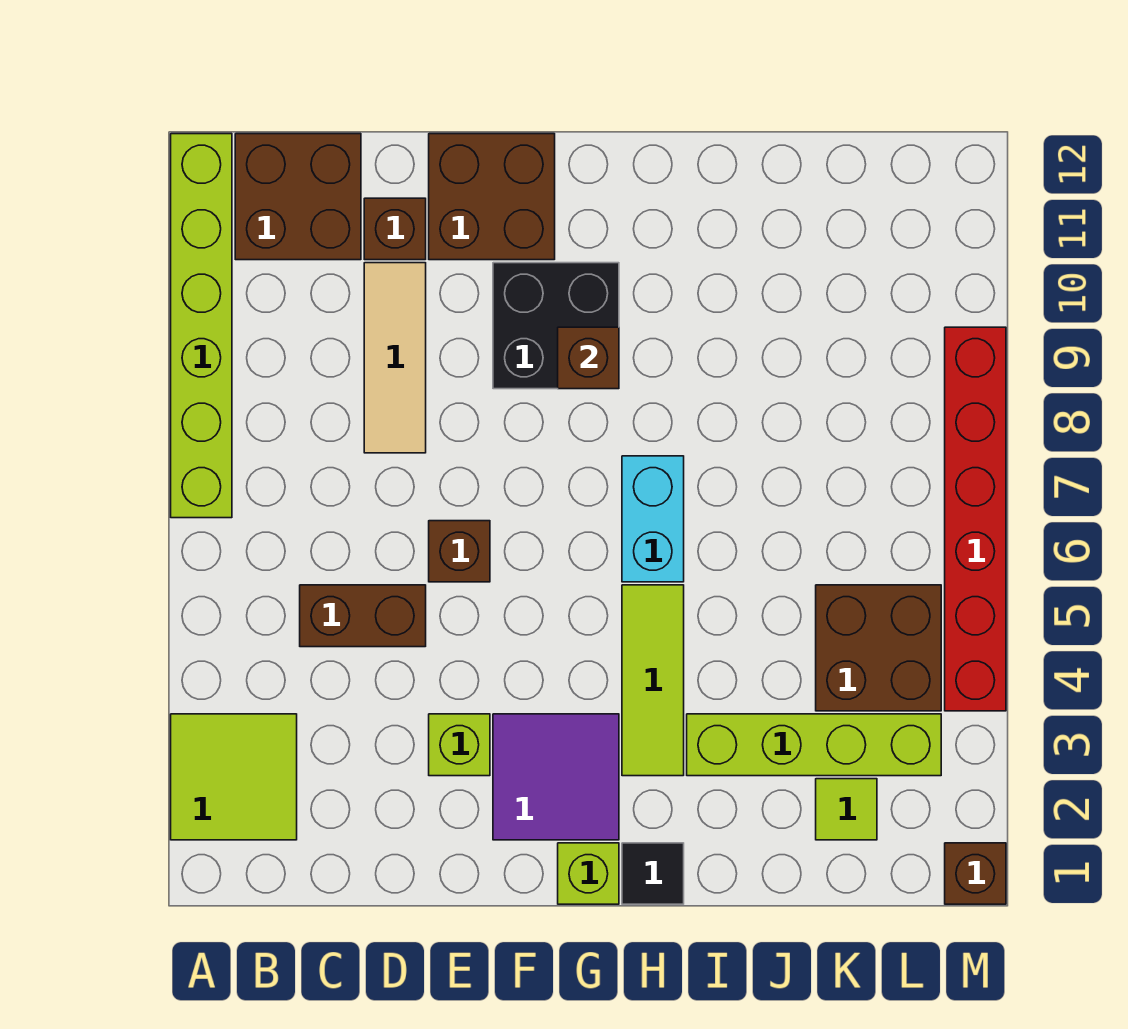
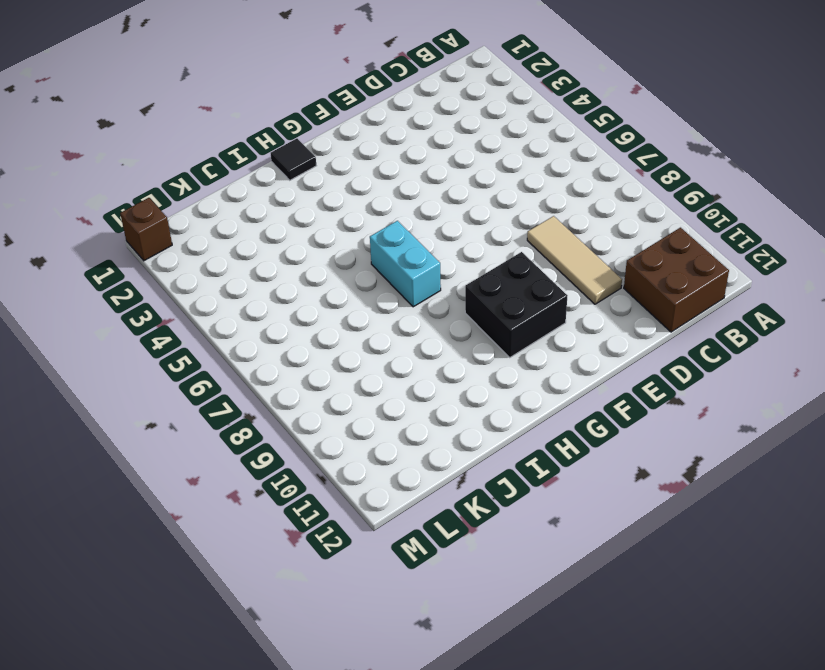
none -> lime tile A2:B3 level 1
none -> lime brick A7:A12 level 1
none -> brown brick C5:D5 level 1

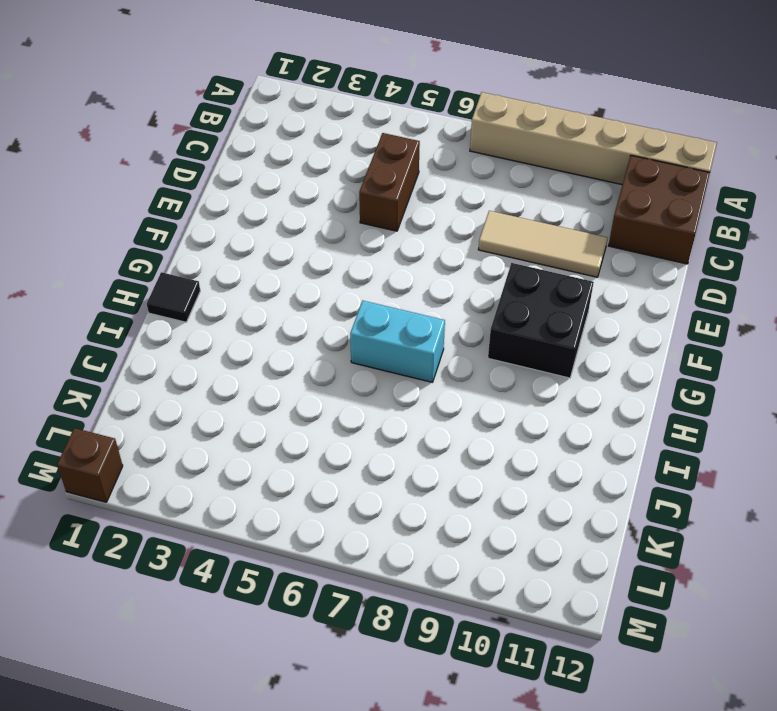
tan brick A7:A12 level 1 -> lime brick A7:A12 level 1
none -> lime tile A2:B3 level 1
none -> brown brick D11 level 1
none -> lime brick E3 level 1

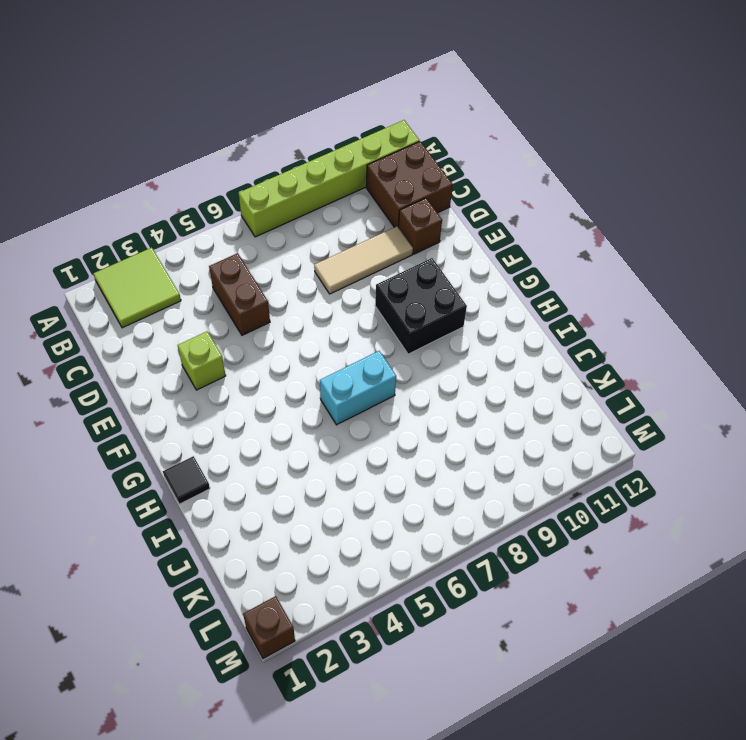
none -> brown brick E6 level 1
none -> brown brick E11:F12 level 1
none -> purple tile F2:G3 level 1

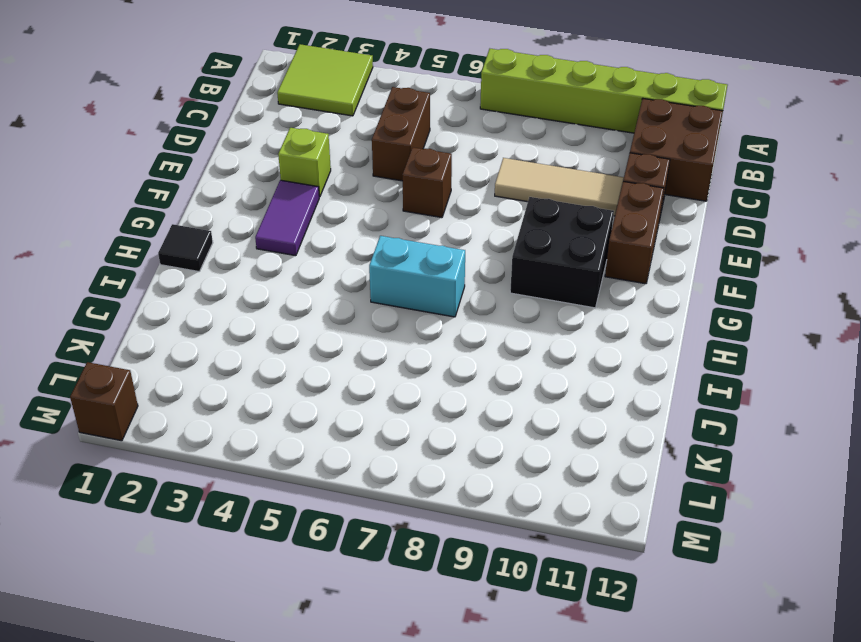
brown brick E11:F11 level 1 -> brown brick E11:F12 level 1
purple tile F3:G3 level 1 -> purple tile F2:G3 level 1
none -> lime brick G1 level 1
none -> lime tile H3:H5 level 1
none -> lime brick I3:L3 level 1

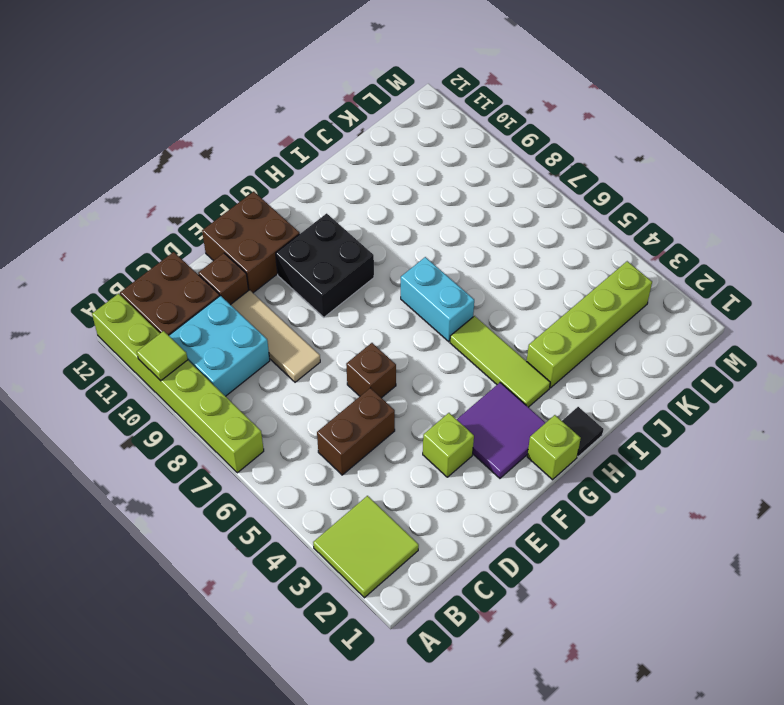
lime tile A10 level 2 -> lime tile K2 level 1
cyan brick B9:C10 level 1 -> none
none -> brown brick K4:L5 level 1
none -> brown brick M1 level 1
none -> red brick M4:M9 level 1

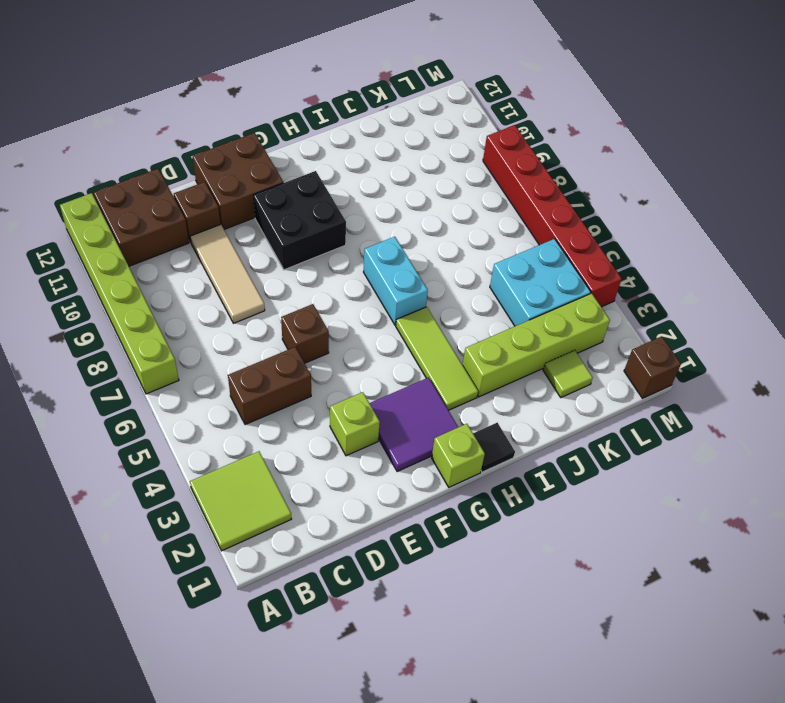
cyan brick K4:L5 level 1 -> brown brick K4:L5 level 1
none -> brown brick G9 level 2

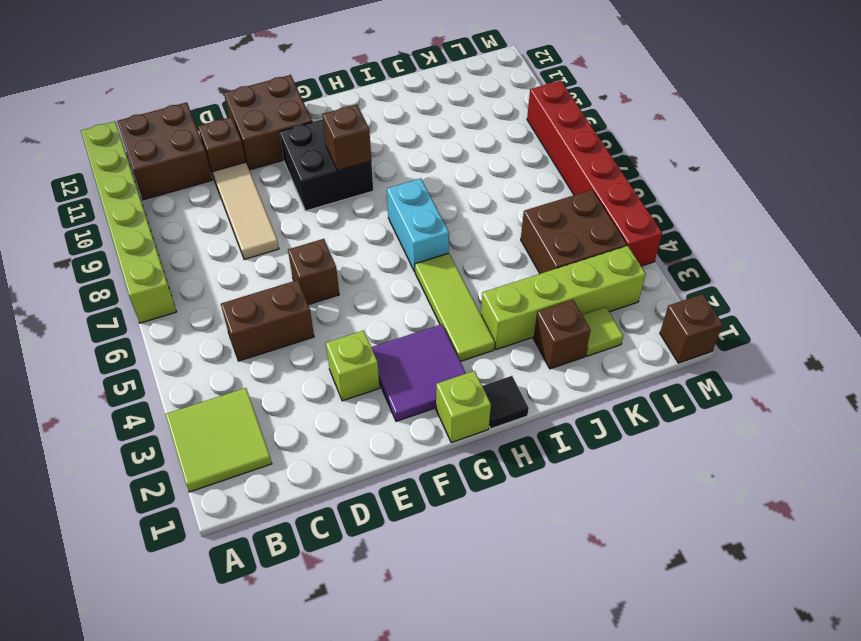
brown brick J2 level 1 -> none

